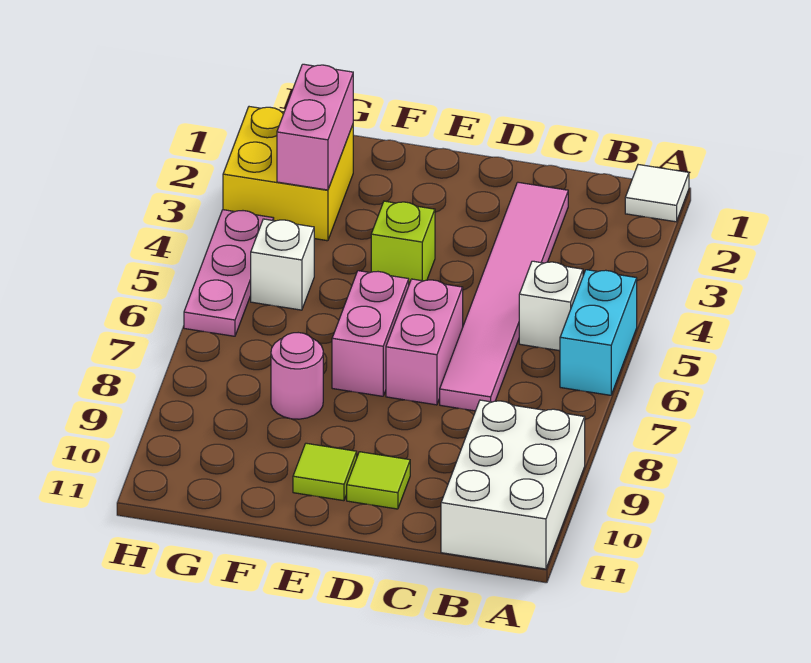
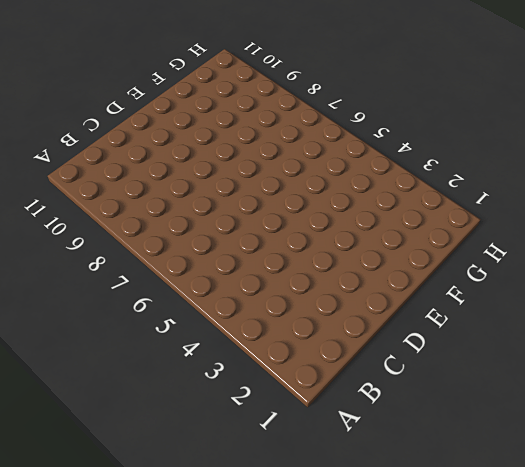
none -> white tile A1 level 1
none -> cyan brick A5:A6 level 1
none -> white brick A9:B11 level 1

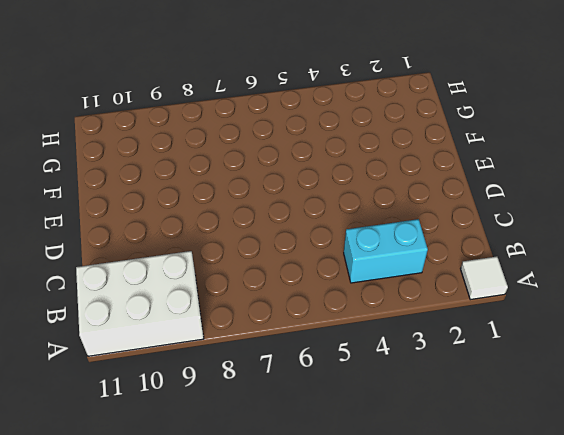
cyan brick B3:B4 level 1 -> cyan brick A5:A6 level 1
none -> white brick B5 level 1
none -> pink tile C2:C7 level 1
none -> pink brick D6:D7 level 1

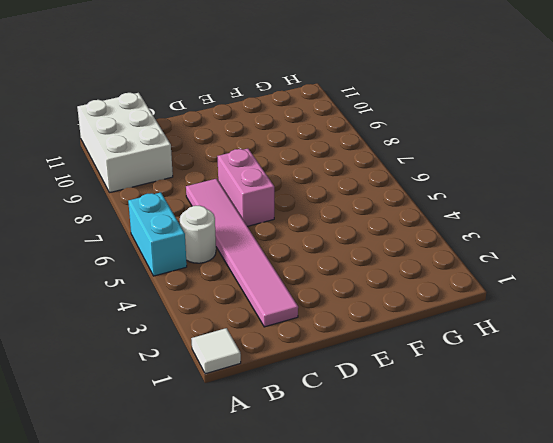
white round brick B5 level 1 -> white brick B5 level 1
none -> lime tile D10 level 1
none -> lime brick E4 level 1
none -> pink brick E6:E7 level 1

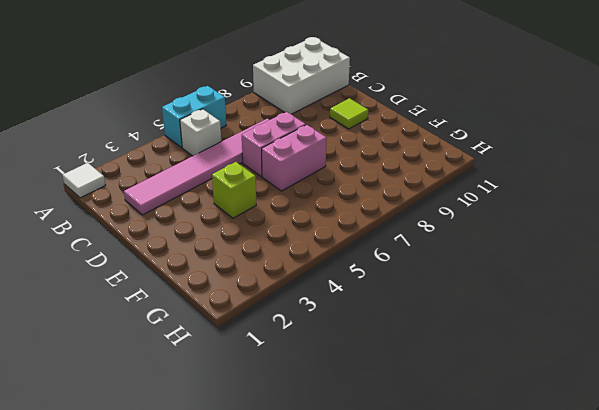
none -> lime tile E10 level 1
none -> pink round brick F8 level 1
none -> yellow brick G2:H3 level 1

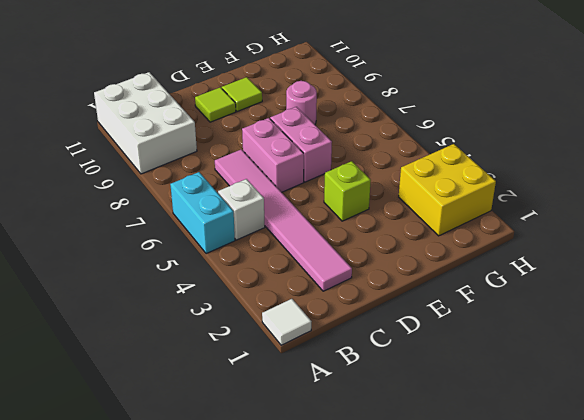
none -> white brick G5 level 1
none -> pink plate H4:H6 level 1
none -> pink brick G2:G3 level 2

